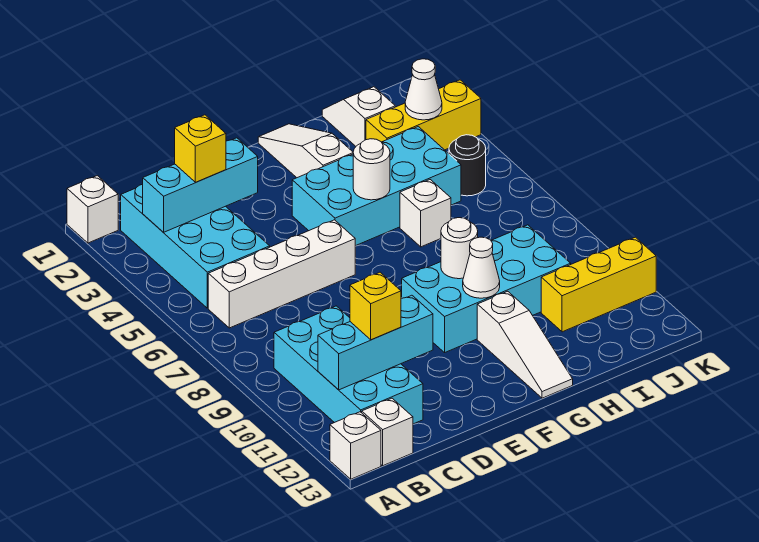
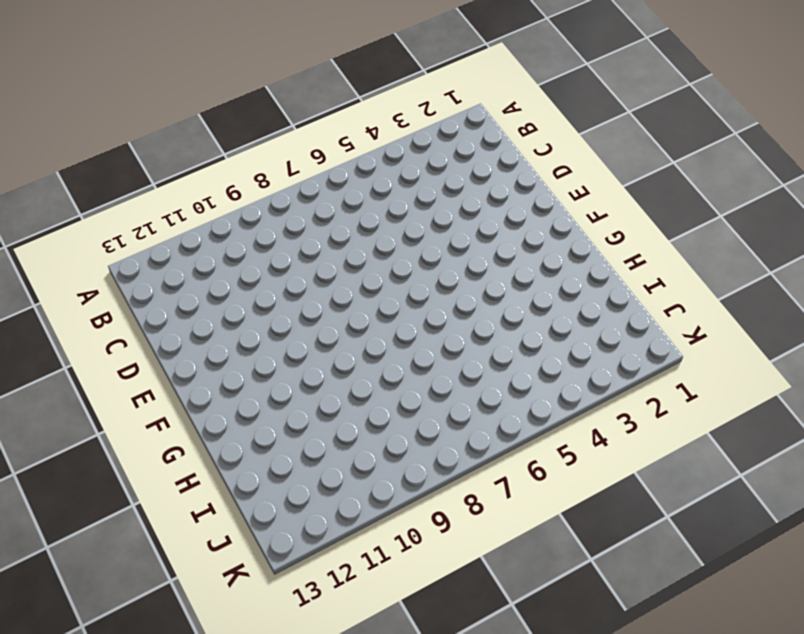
none -> white brick A1 level 1
none -> white brick A13 level 1
none -> cyan brick B2:C5 level 1

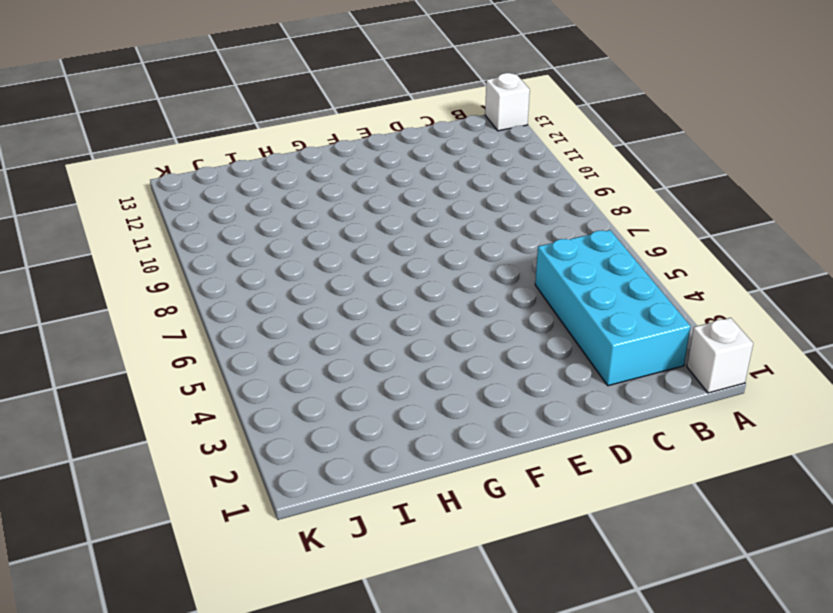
none -> white brick B6:E6 level 1
none -> cyan brick B9:C12 level 1
none -> white brick B13 level 1

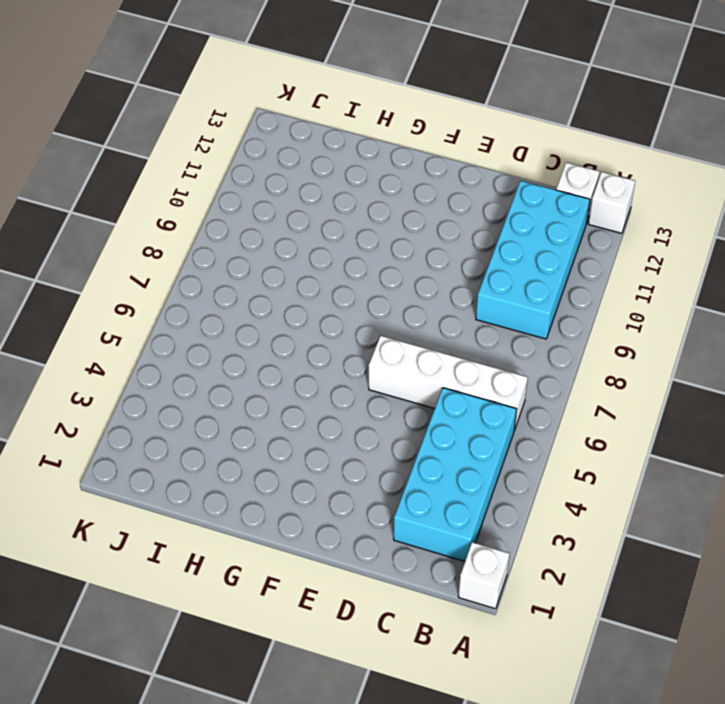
none -> cyan brick F4:I5 level 1
none -> cyan brick F9:I10 level 1
none -> white slope G1:G3 level 1 top 3

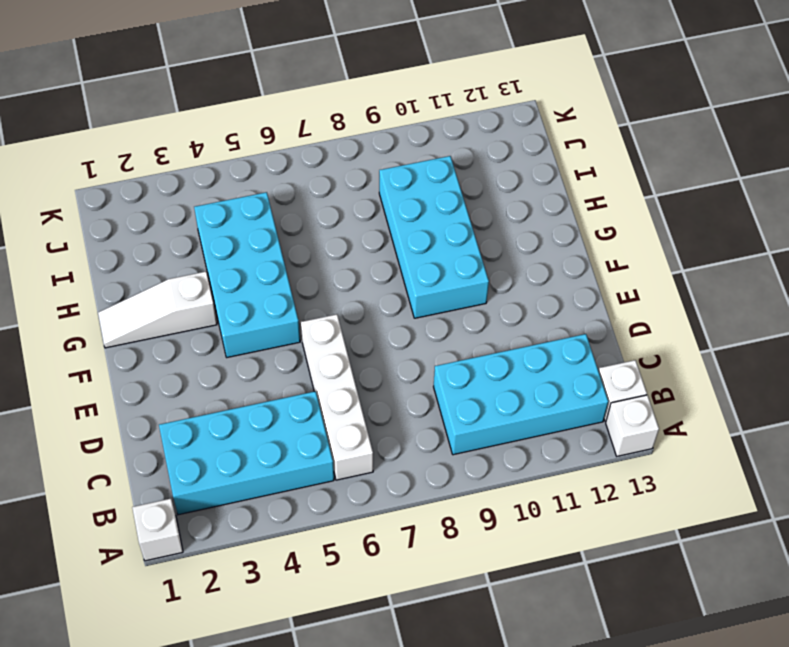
none -> white slope G11:G13 level 1 top 11
none -> white brick H6 level 1
none -> white slope I1:I2 level 1 top 2

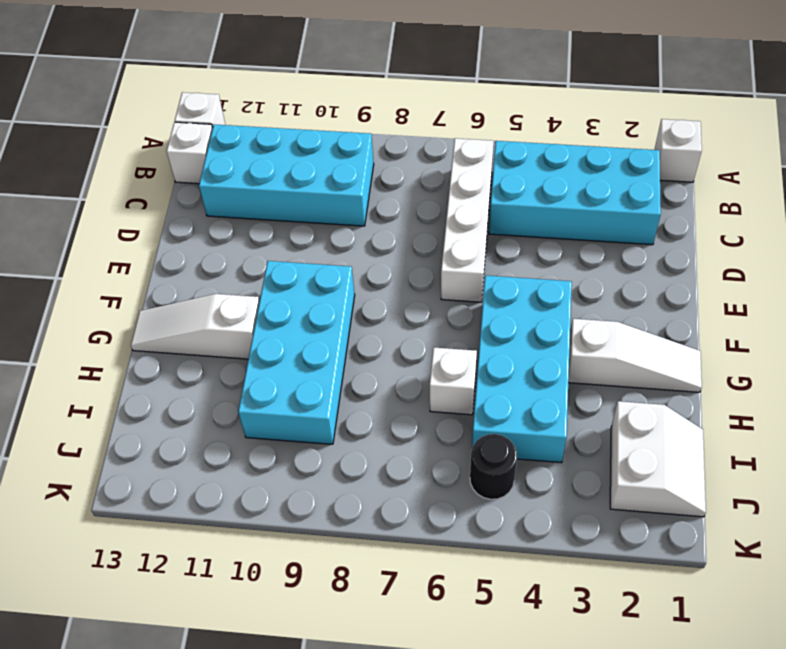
white slope I1:J2 level 1 top 2 -> white slope I1:I2 level 1 top 2
none -> yellow brick I3:K3 level 1
none -> yellow brick I11:K11 level 1
none -> cyan brick B3:D3 level 2

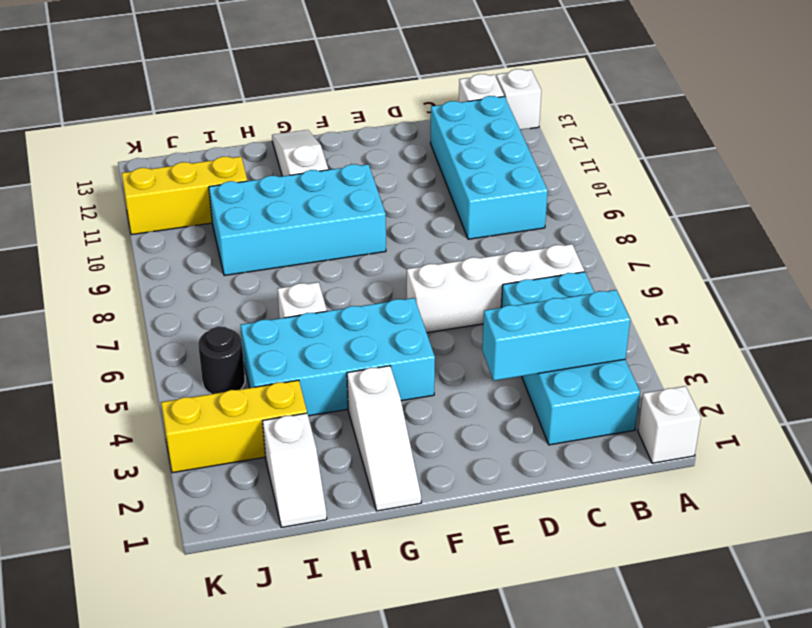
none -> cyan brick B11:D11 level 2
none -> white round brick G5 level 2
none -> white round brick G9 level 2

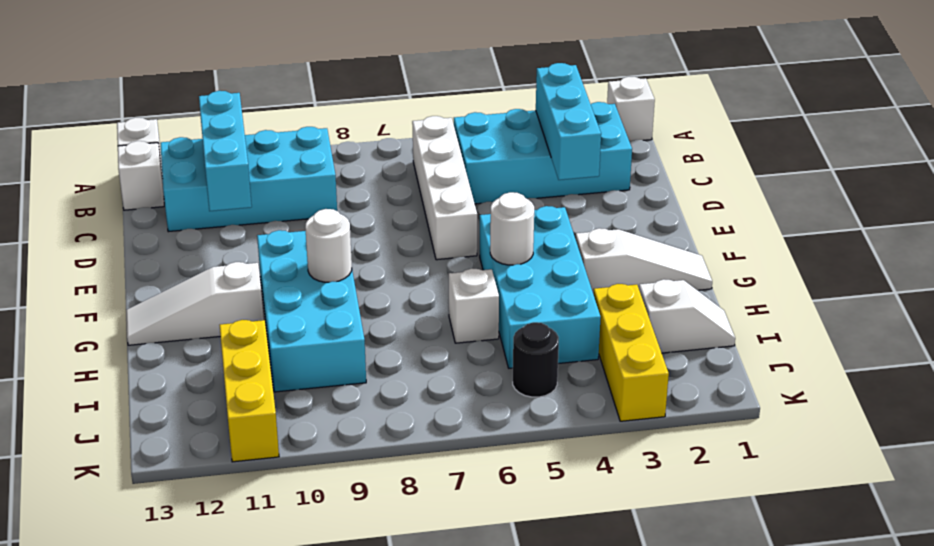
none -> white cone G10 level 2
none -> white cone J3 level 2
none -> yellow brick C3 level 3

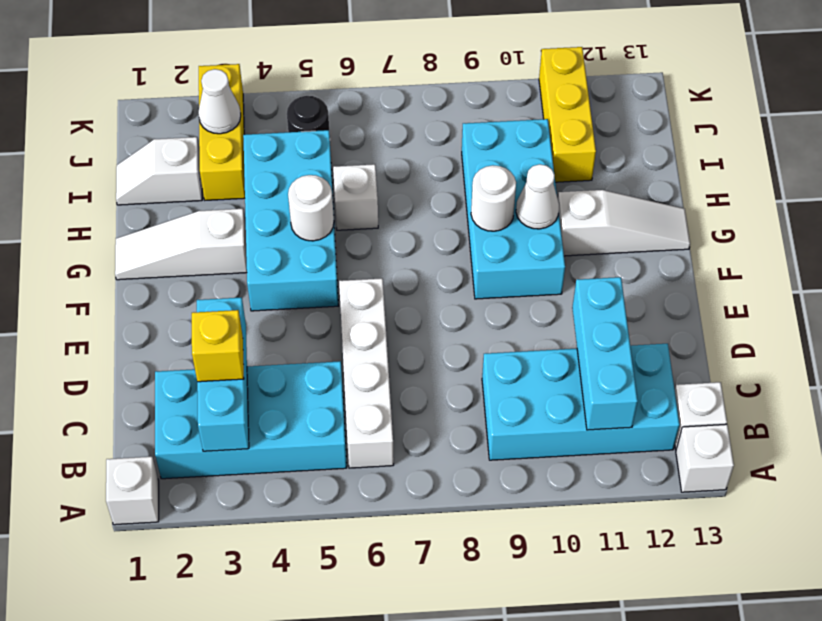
none -> yellow brick C11 level 3

